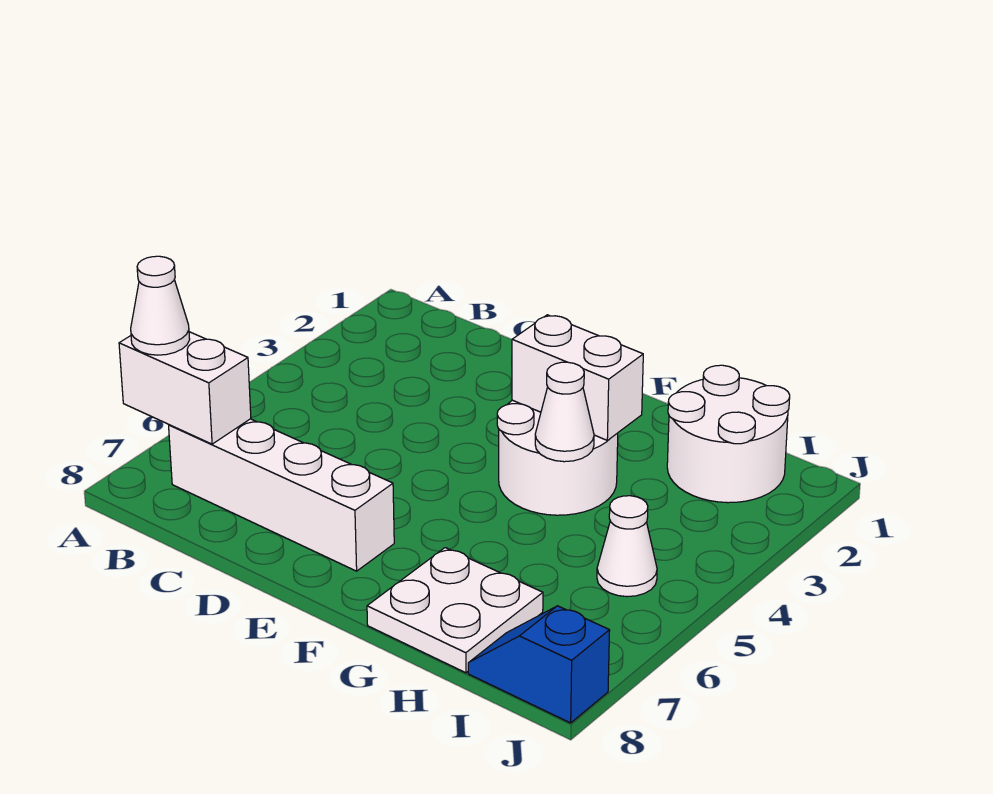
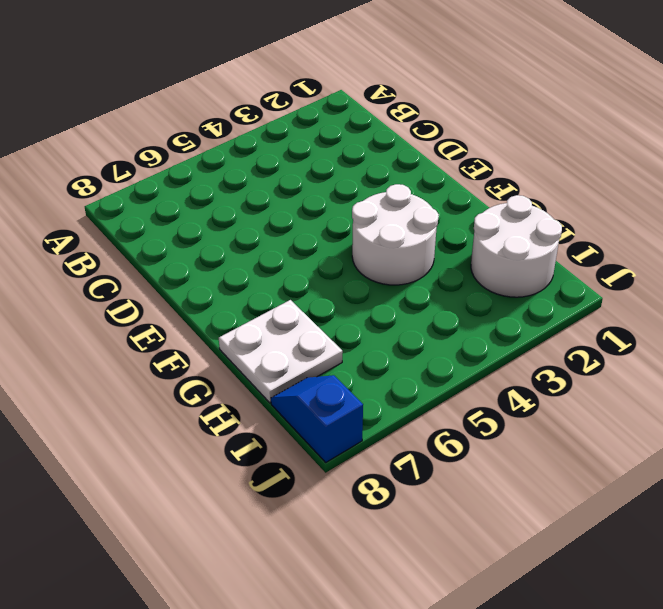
none -> white brick B7:E7 level 1
none -> white cone I5 level 1

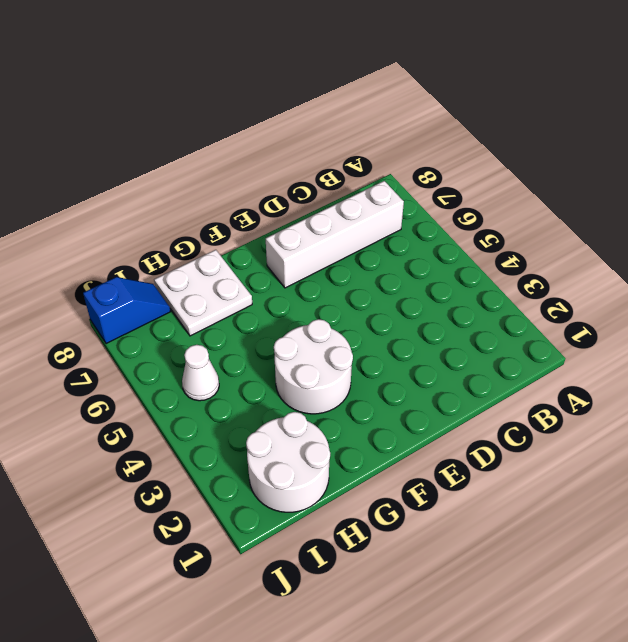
none -> white brick A7:B7 level 2
none -> white brick F3:G3 level 2

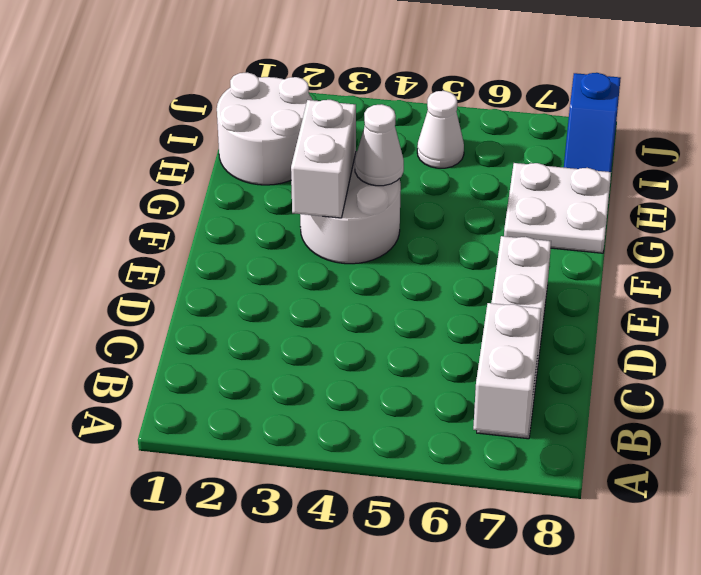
none -> white cone A7 level 3

